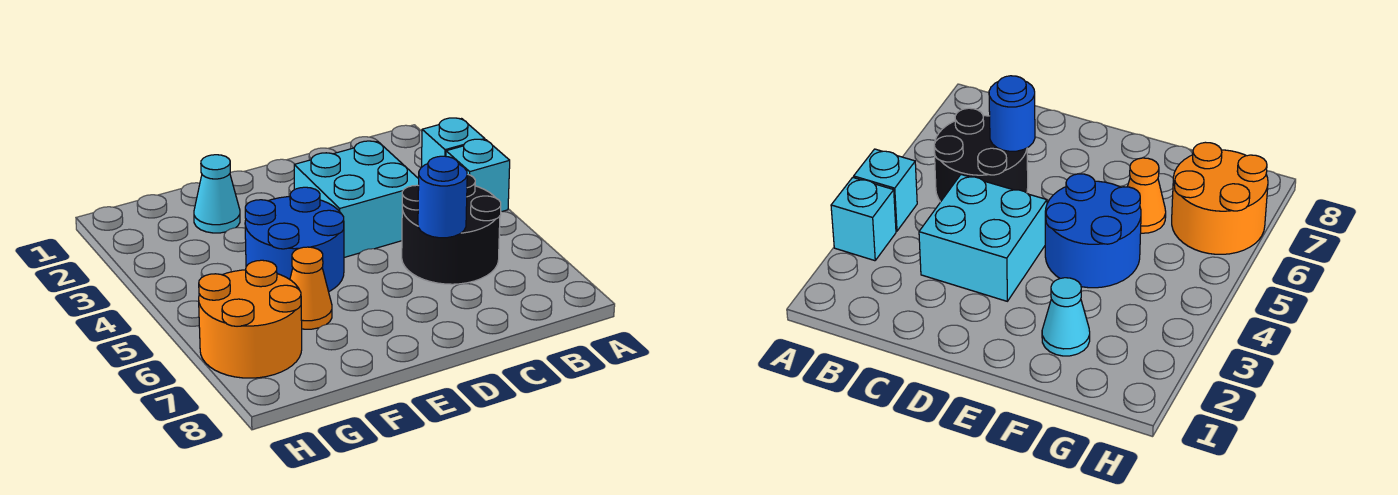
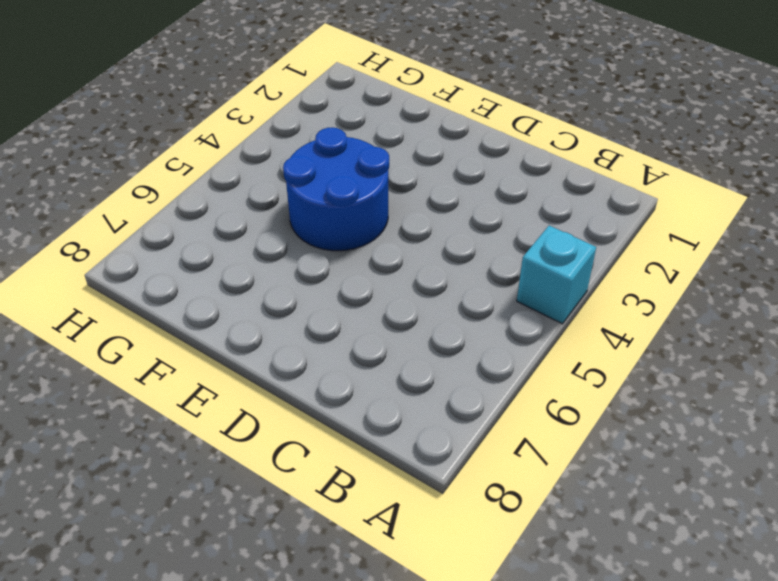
none -> cyan brick A3 level 1
none -> black round brick B5:C6 level 1

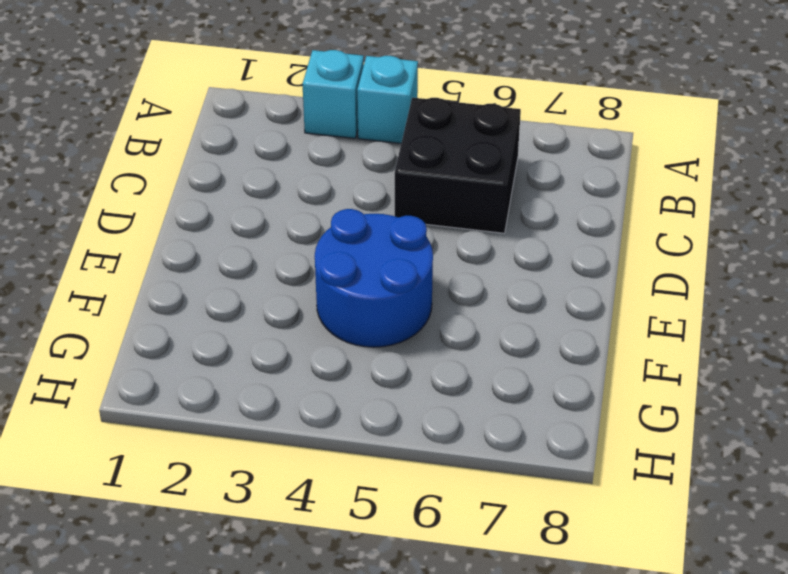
black brick B5:C6 level 1 -> black round brick B5:C6 level 1
none -> cyan brick C3:D4 level 1
none -> cyan cone F2 level 1

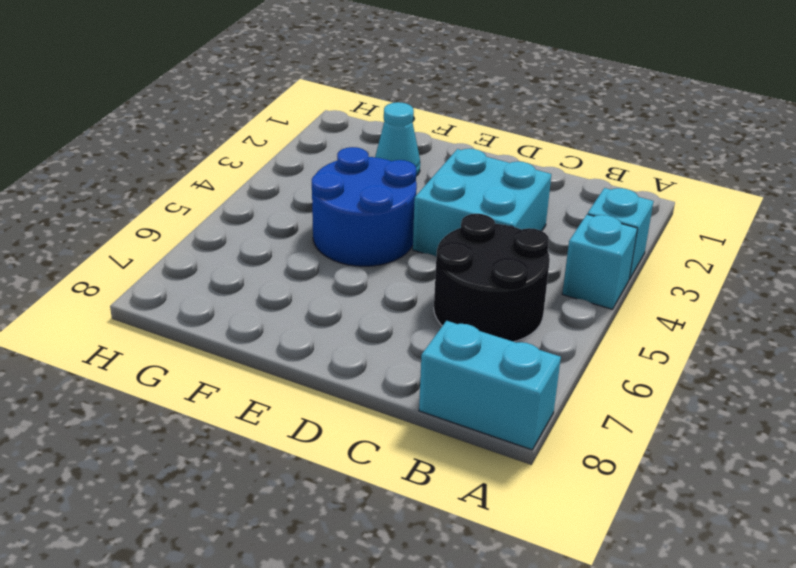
cyan brick A8:B8 level 1 -> none
none -> orange cone F6 level 1
none -> orange round brick G6:H7 level 1

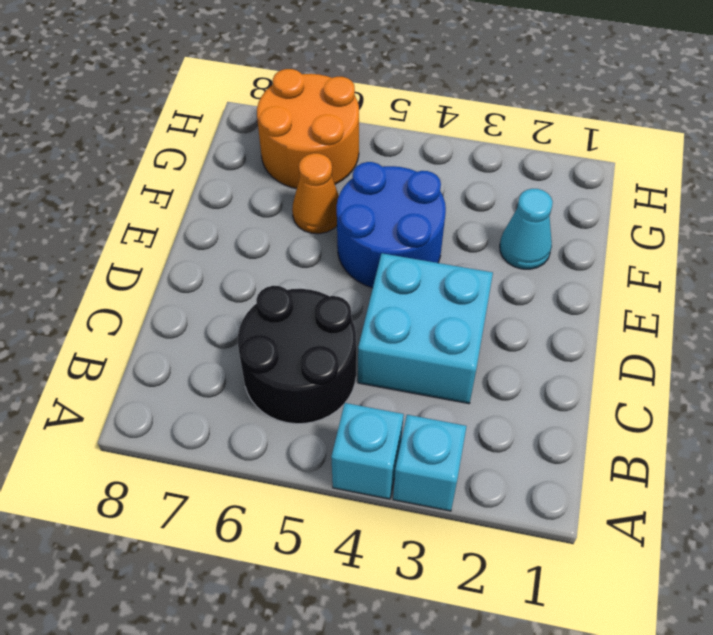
none -> blue round brick C6 level 2

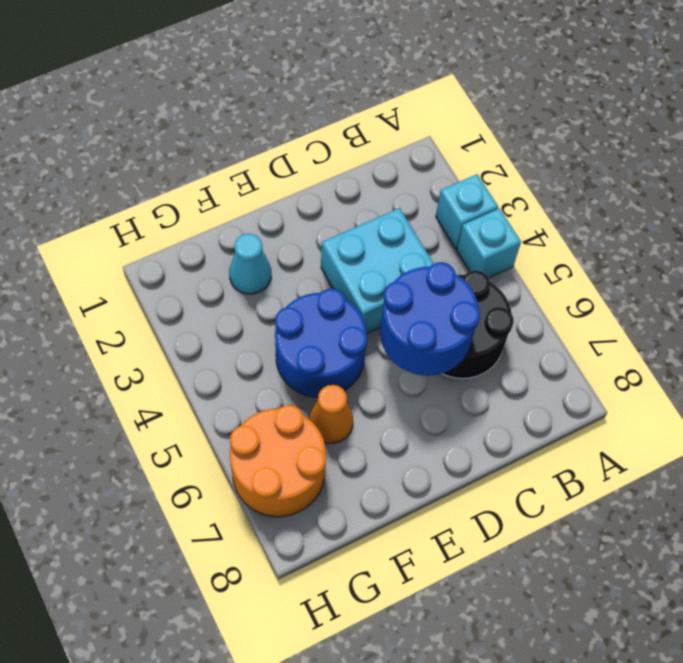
blue round brick C5:D6 level 2 -> blue round brick C6 level 2

